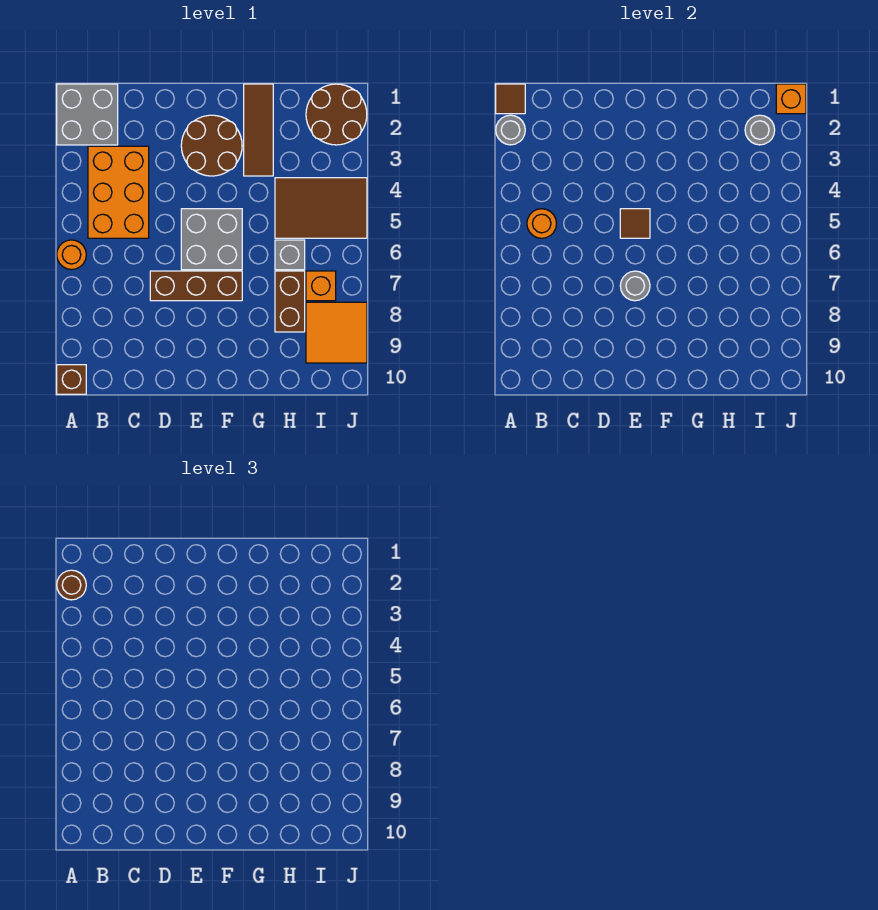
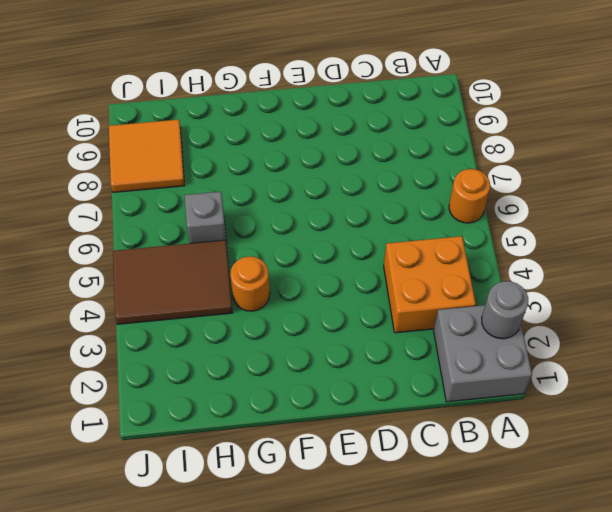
orange brick B3:C4 level 1 -> orange brick B3:C5 level 1
orange round brick G4 level 1 -> orange round brick B5 level 2
none -> brown brick A10 level 1
none -> brown brick D7:F7 level 1
none -> brown round brick E2:F3 level 1

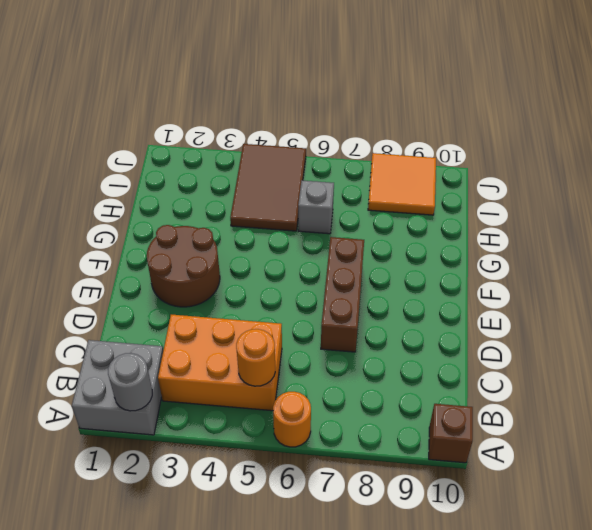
none -> grey brick E5:F6 level 1
none -> brown tile G1:G3 level 1
none -> brown brick H7:H8 level 1

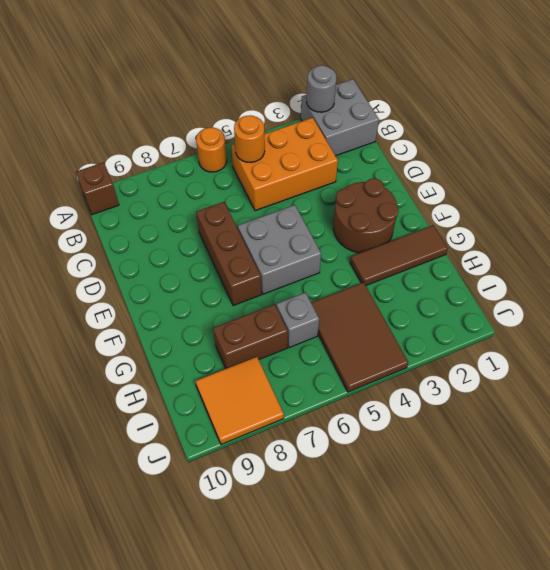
none -> brown round brick I1:J2 level 1
none -> orange brick I7 level 1
none -> brown tile A1 level 2

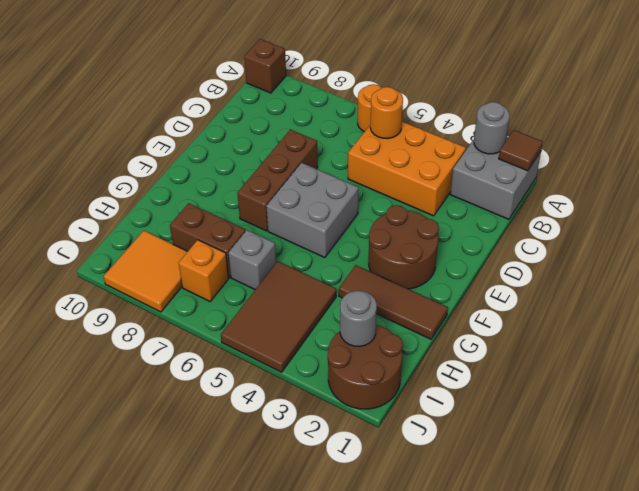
none -> brown tile E5 level 2
none -> grey round brick E7 level 2
none -> orange brick J1 level 2

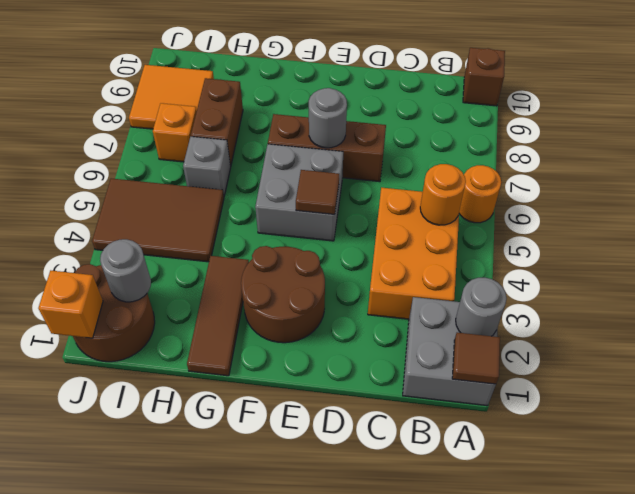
none -> brown round brick A2 level 3

